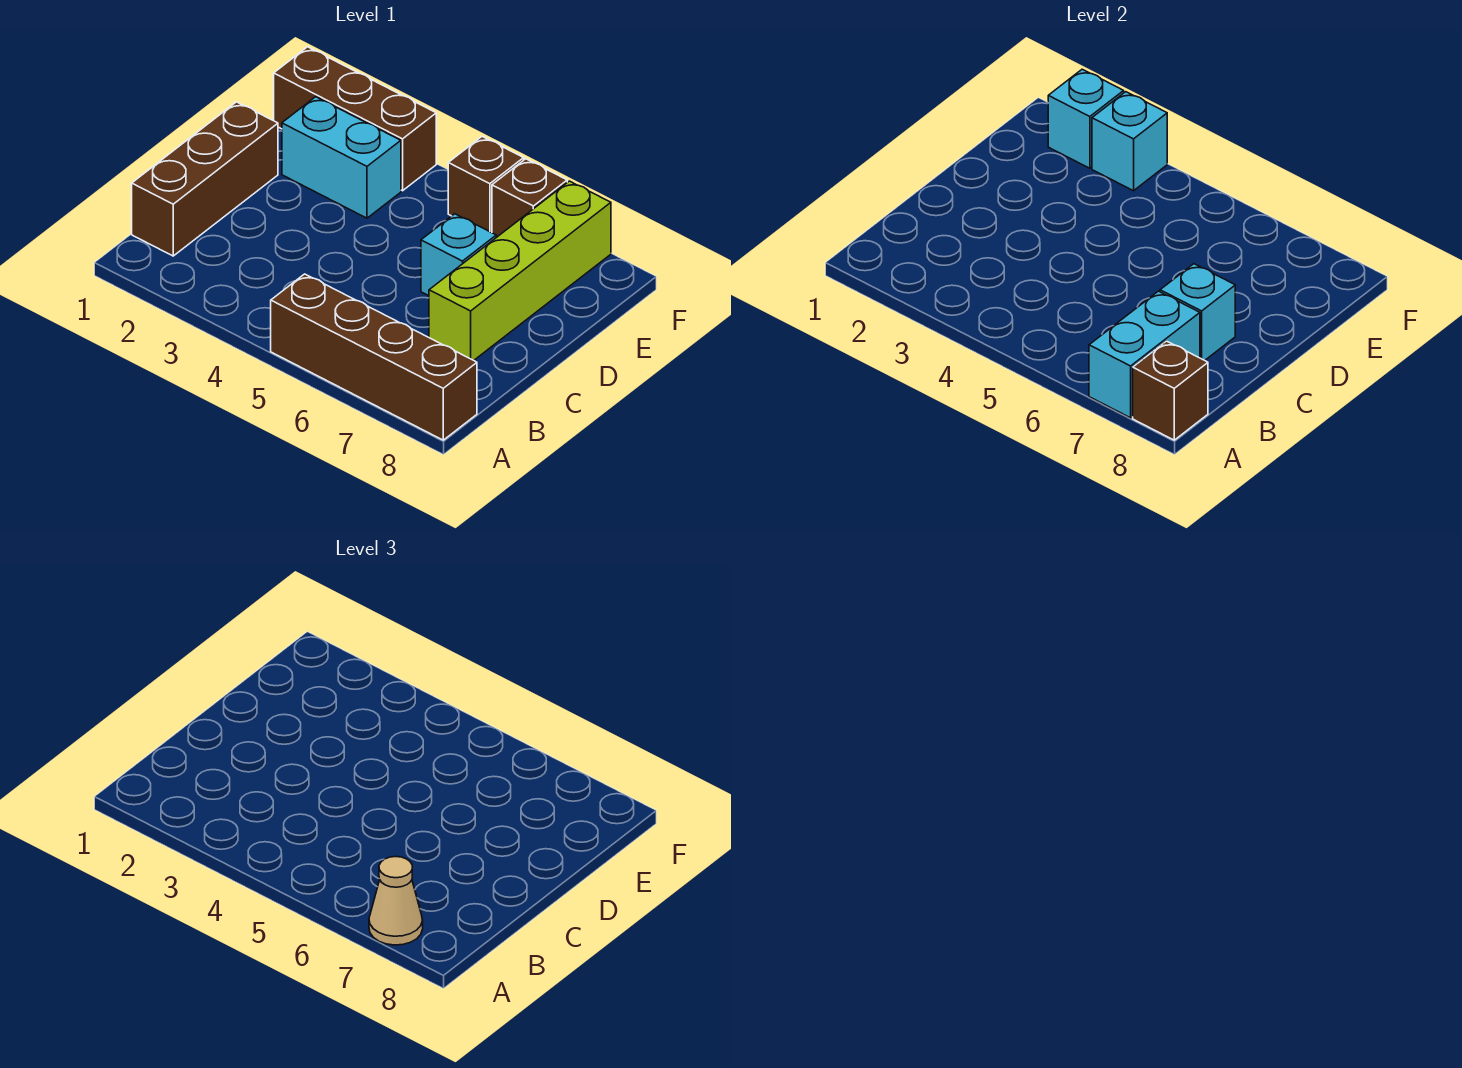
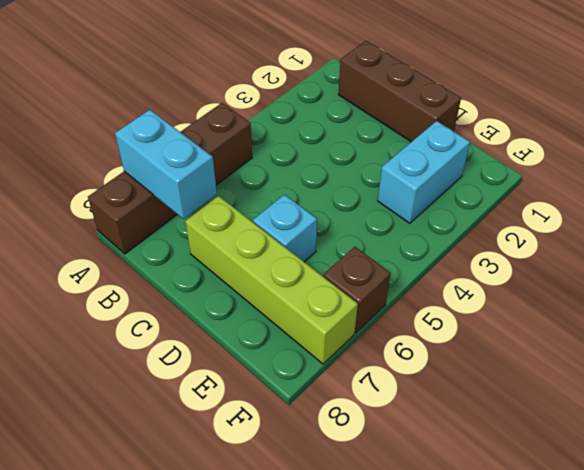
none -> brown brick F1:F3 level 1
none -> brown brick F5 level 1
none -> brown brick A8 level 2

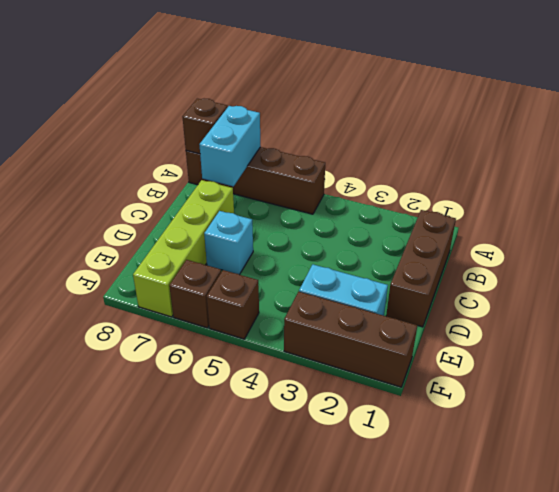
none -> cyan brick C7 level 2
none -> cyan brick F2 level 2
none -> cyan brick F3 level 2

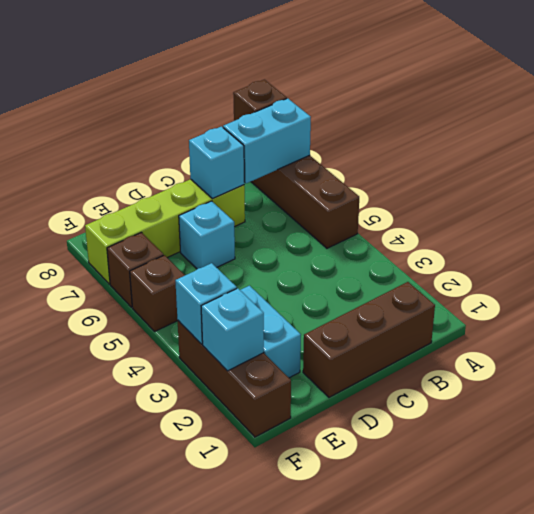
none -> tan cone A7 level 3

